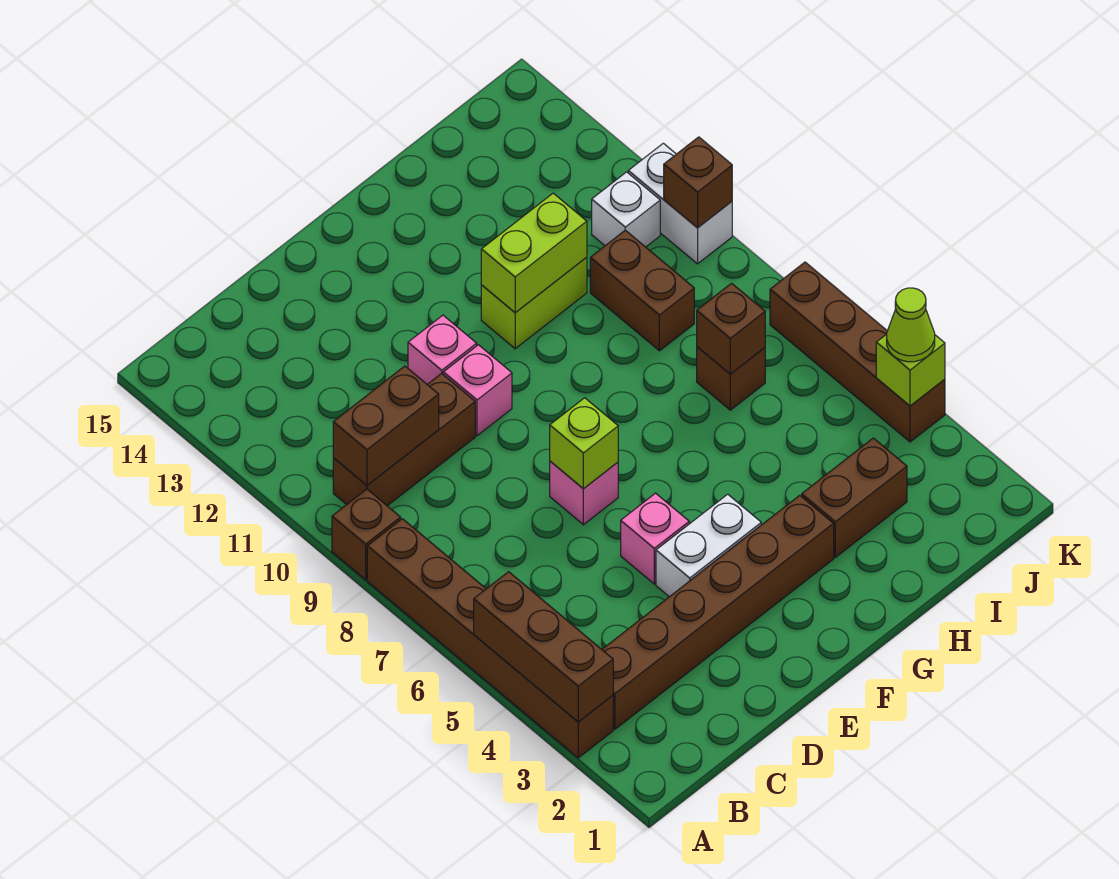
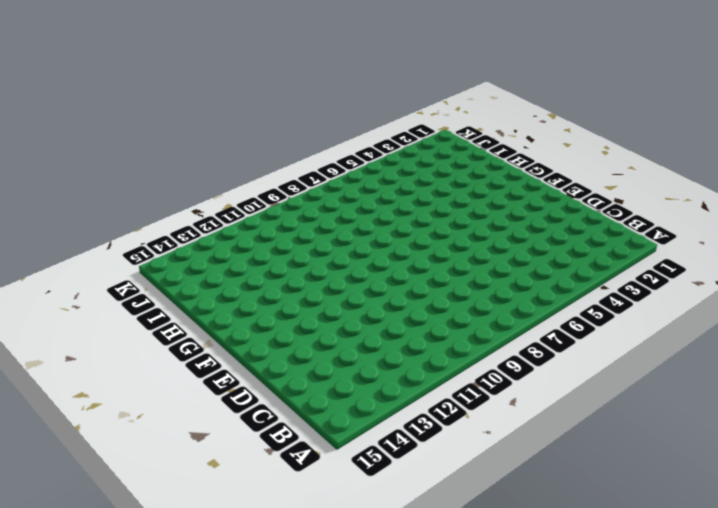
none -> brown brick A3:A8 level 1
none -> brown brick A9 level 1
none -> brown brick B3:G3 level 1

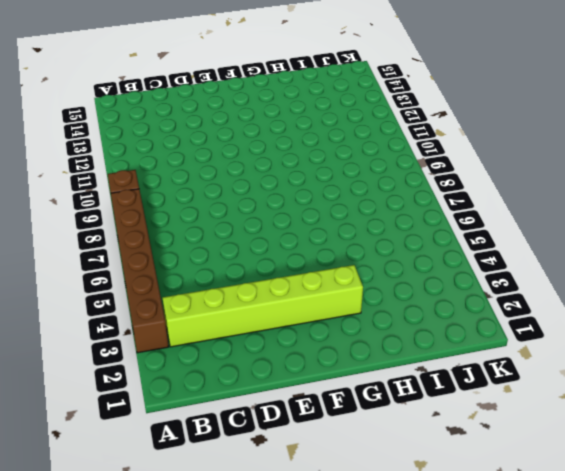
lime brick B3:G3 level 1 -> brown brick B3:G3 level 1
none -> brown brick B10:D10 level 1
none -> white brick E4:F4 level 1
none -> pink brick E5 level 1

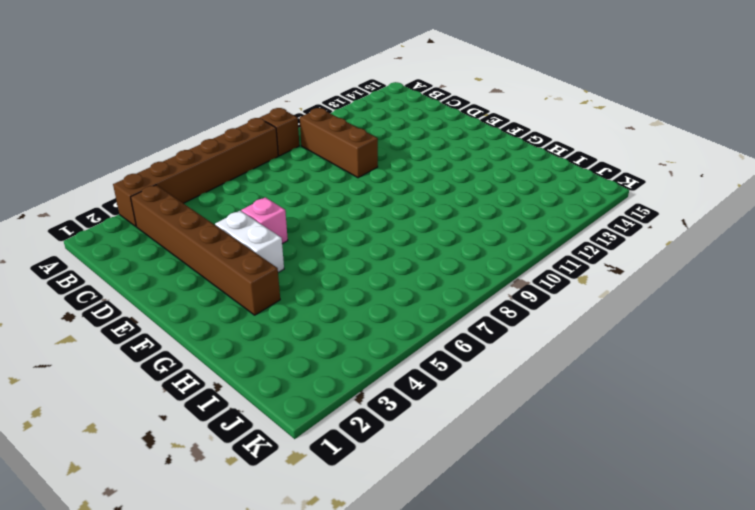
none -> pink brick E7 level 1
none -> pink brick E10 level 1
none -> pink brick E11 level 1

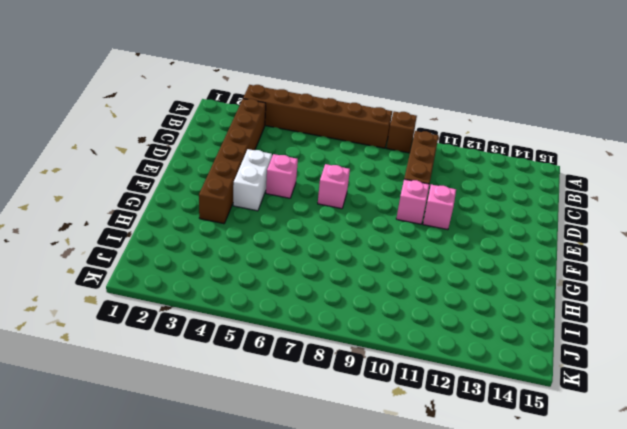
none -> lime brick G11:H11 level 1
none -> brown brick H3:I3 level 1
none -> brown brick I7 level 1

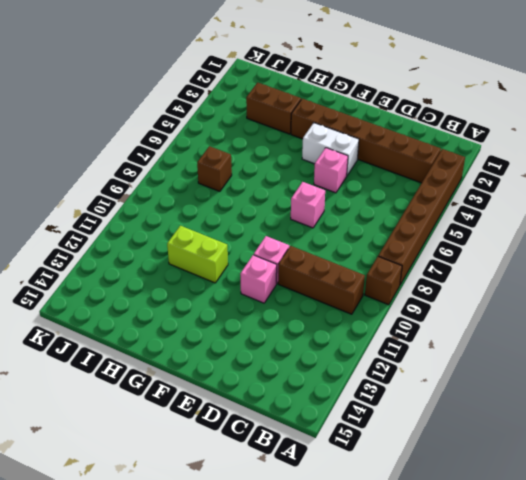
none -> brown brick I9:I10 level 1
none -> white brick J11 level 1
none -> brown brick K4:K7 level 1

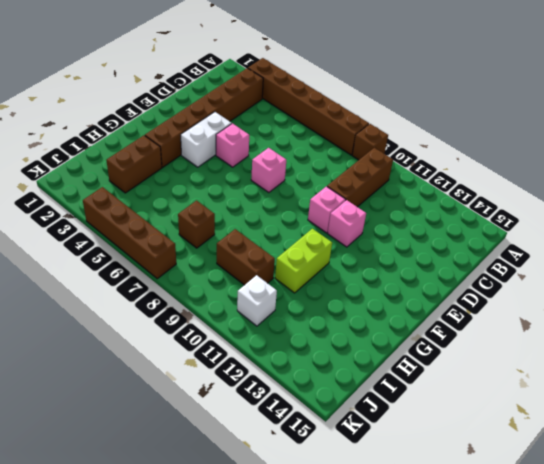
none -> white brick K10:K11 level 1
none -> brown brick A3:A5 level 2
none -> brown brick B10:C10 level 2

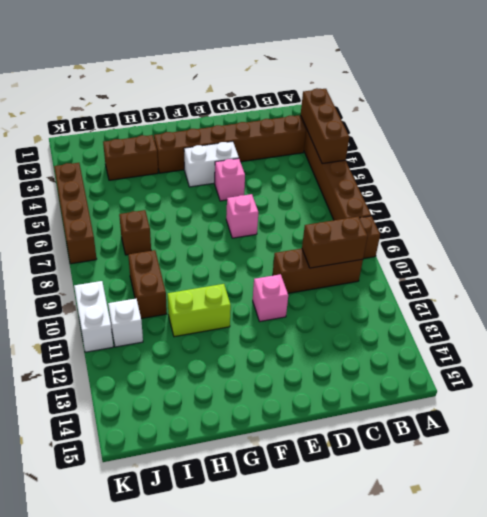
none -> pink brick E10 level 1
none -> lime brick E7 level 2
none -> lime brick G11:H11 level 2

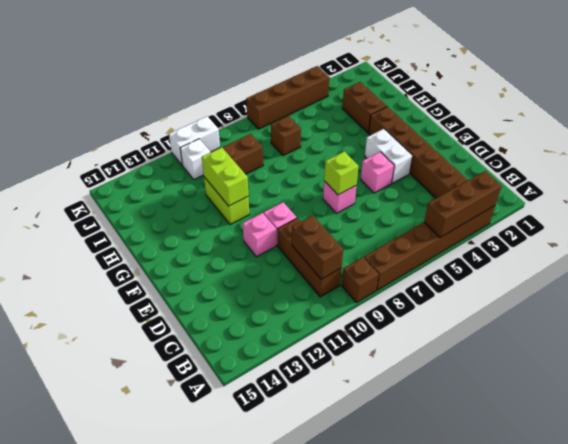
none -> brown brick I7 level 2
none -> lime brick K4 level 2
none -> brown brick K10 level 2

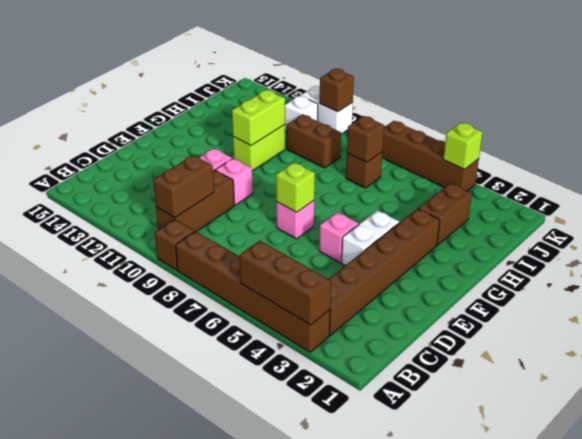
none -> lime cone K4 level 3

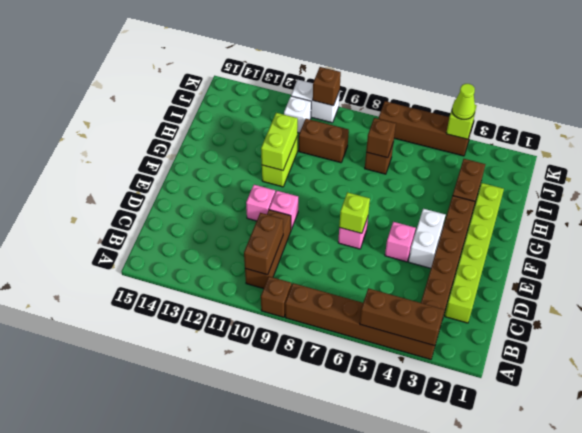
lime brick C2:H2 level 1 -> none

